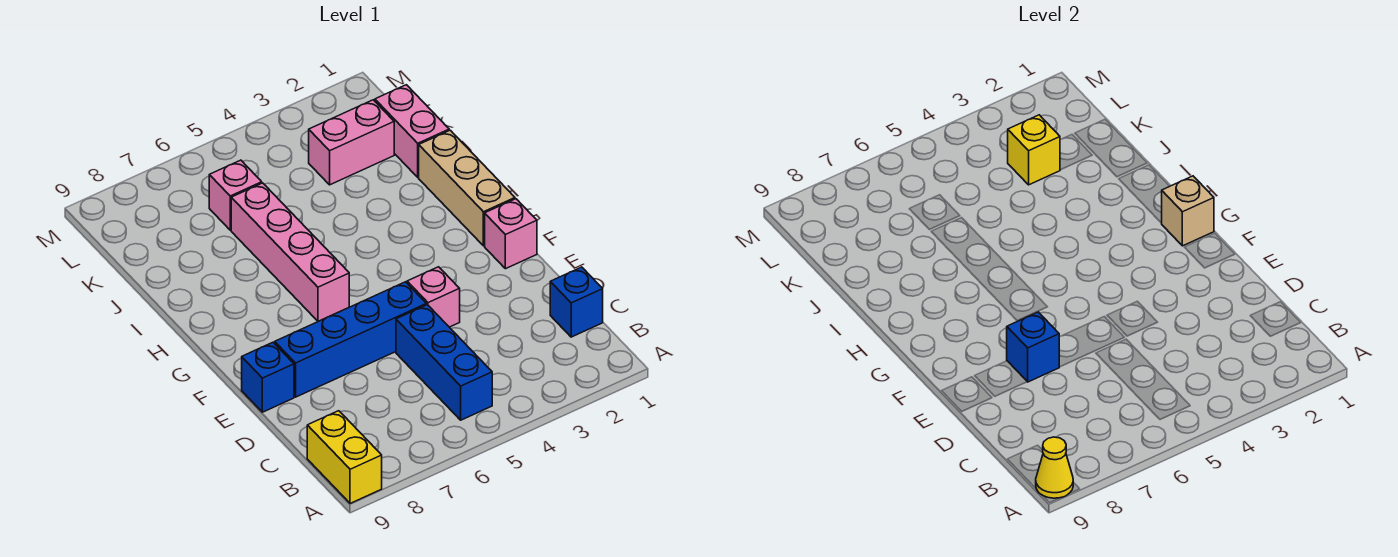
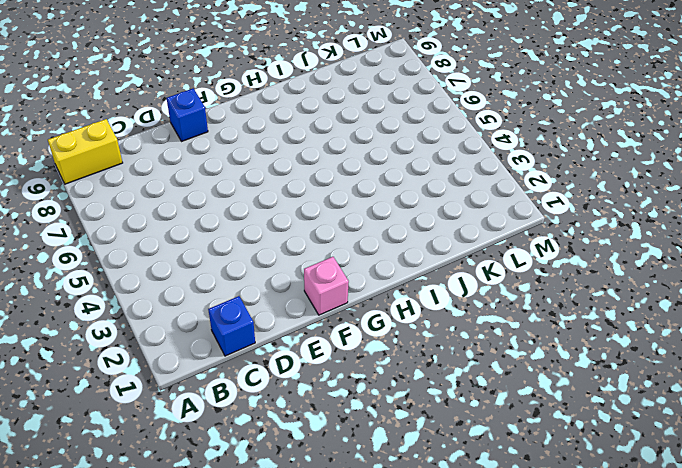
none -> blue brick B5:D5 level 1
none -> pink brick E4 level 1
none -> blue brick E5:E8 level 1

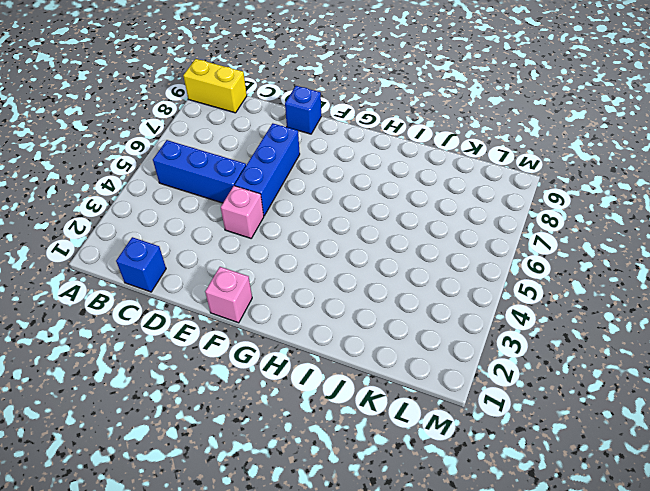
blue brick E5:E7 level 1 -> blue brick E5:E8 level 1
none -> tan brick G1:I1 level 1
none -> pink brick G6:J6 level 1
none -> pink brick J1:K1 level 1

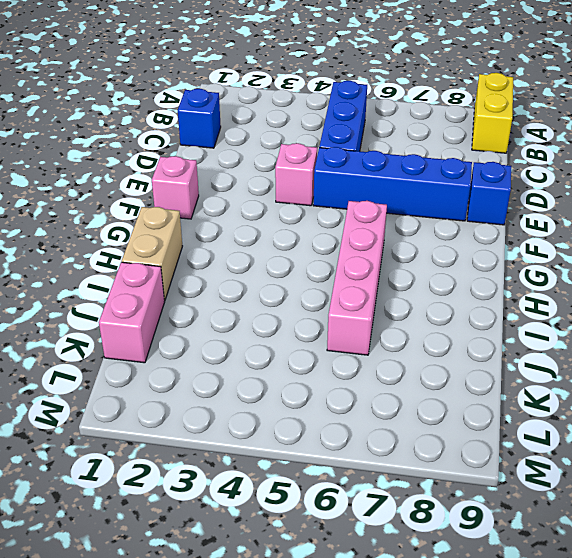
tan brick H1:I1 level 1 -> tan brick G1:I1 level 1
none -> pink brick K2:K3 level 1
none -> pink brick K6 level 1
none -> yellow cone A9 level 2

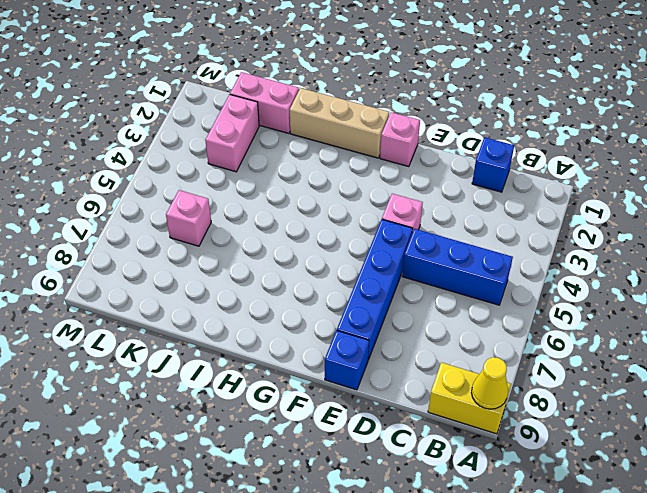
none -> pink brick G6:J6 level 1
none -> blue brick E7 level 2
none -> tan brick G1 level 2

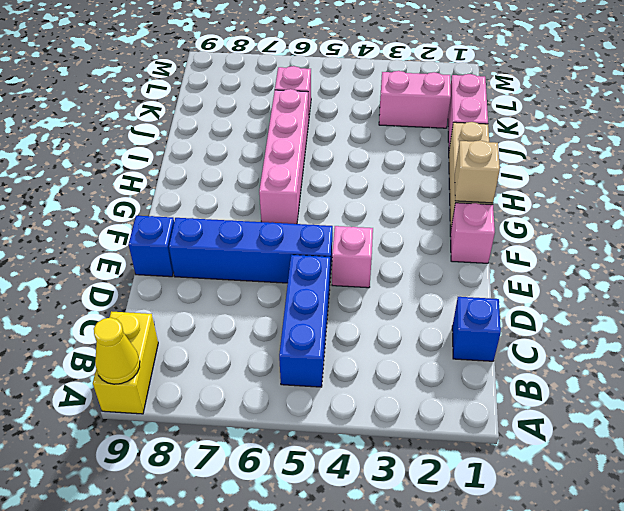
none -> blue brick E7 level 2
none -> yellow brick K3 level 2

